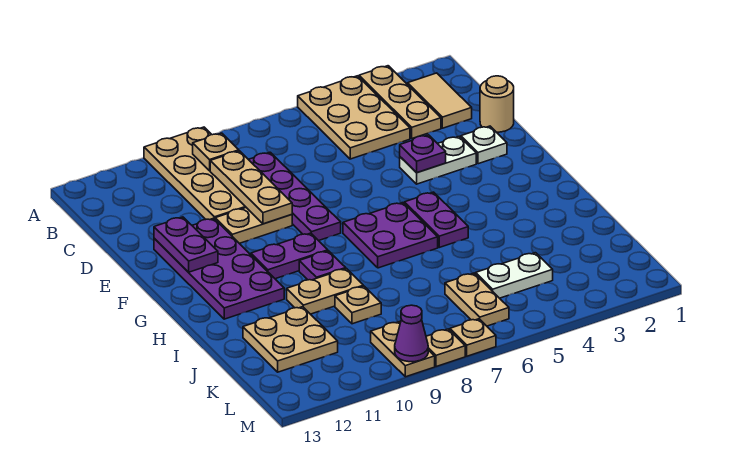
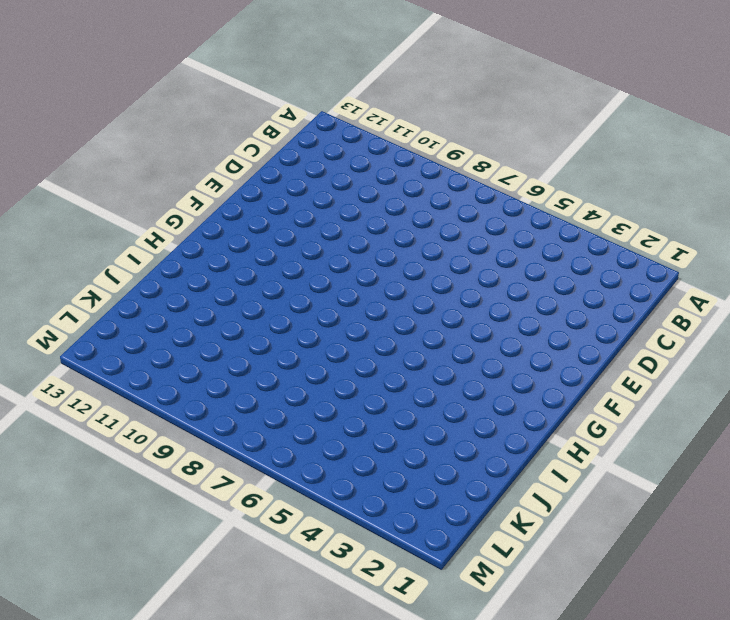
none -> tan plate A3:C3 level 1
none -> tan plate A4:C5 level 1
none -> tan plate A9:D10 level 1

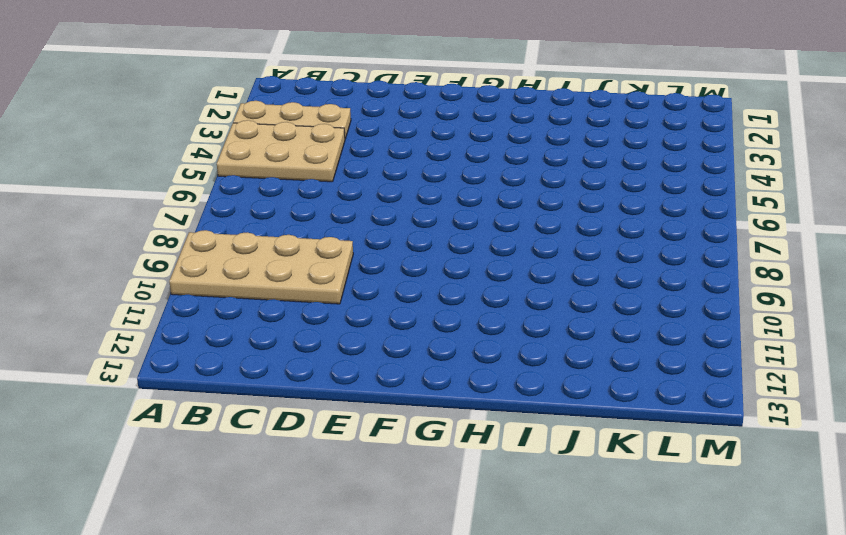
none -> tan tile B2:C2 level 1
none -> purple plate C8:F8 level 1
none -> tan round brick D1 level 1

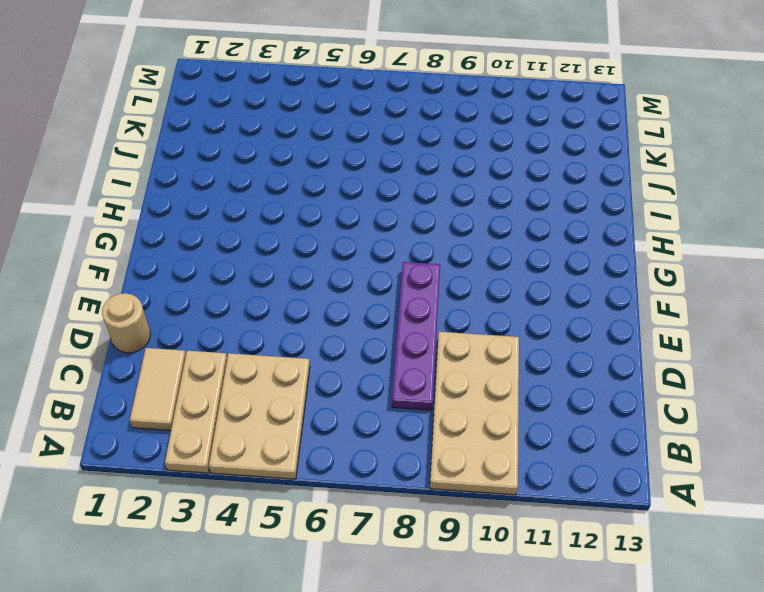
none -> white plate E2 level 1
none -> white plate E3:E4 level 1
none -> tan plate E9:E10 level 1

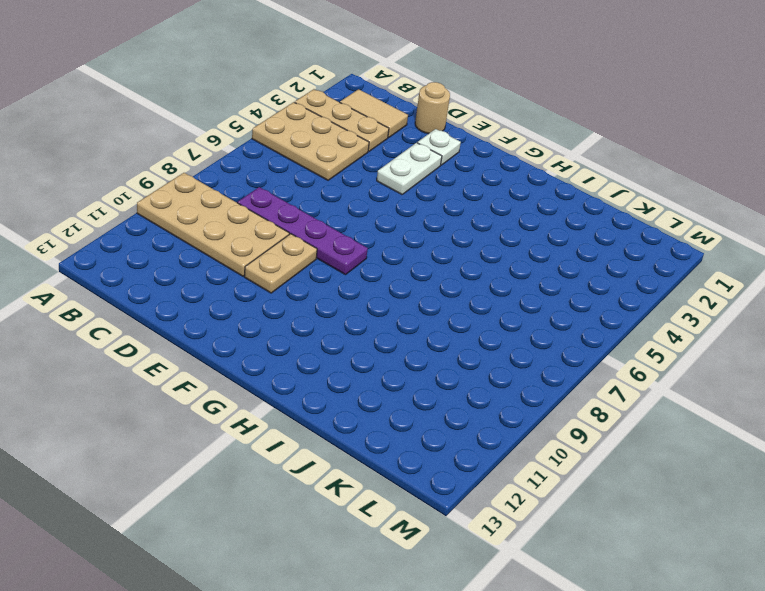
none -> purple plate E11:H12 level 1
none -> purple plate G5:H5 level 1
none -> purple plate G6:H7 level 1

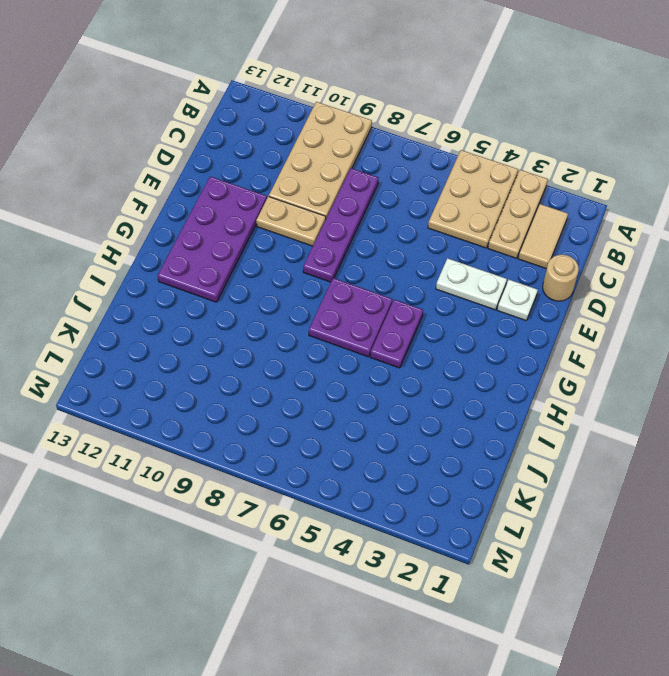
none -> purple plate G9:G10 level 1
none -> purple plate H9 level 1
none -> tan plate I9:I10 level 1

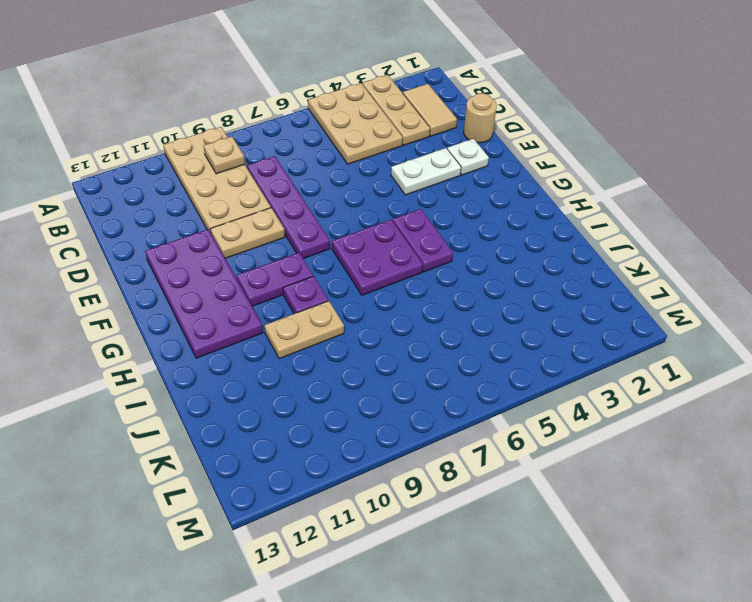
none -> tan plate J9 level 1
none -> tan plate J11:K12 level 1
none -> white plate K4:K5 level 1

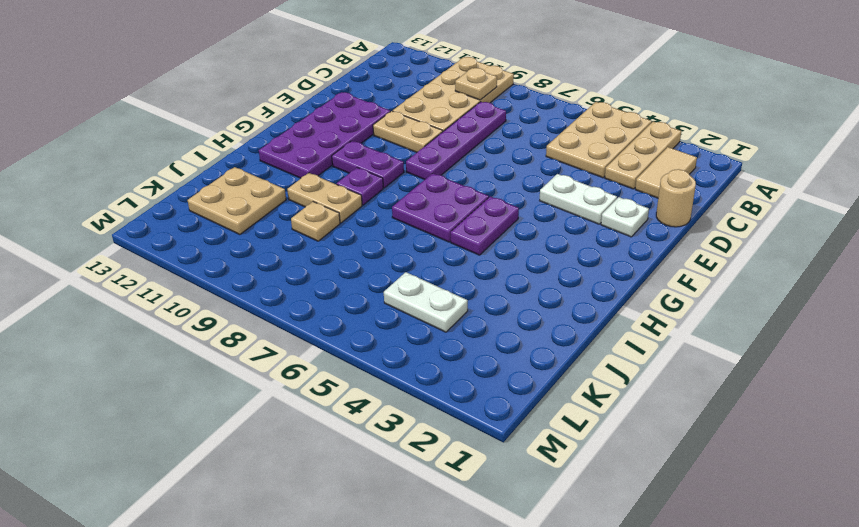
none -> tan plate K6:L6 level 1
none -> tan plate L9:M9 level 1
none -> tan plate M7 level 1

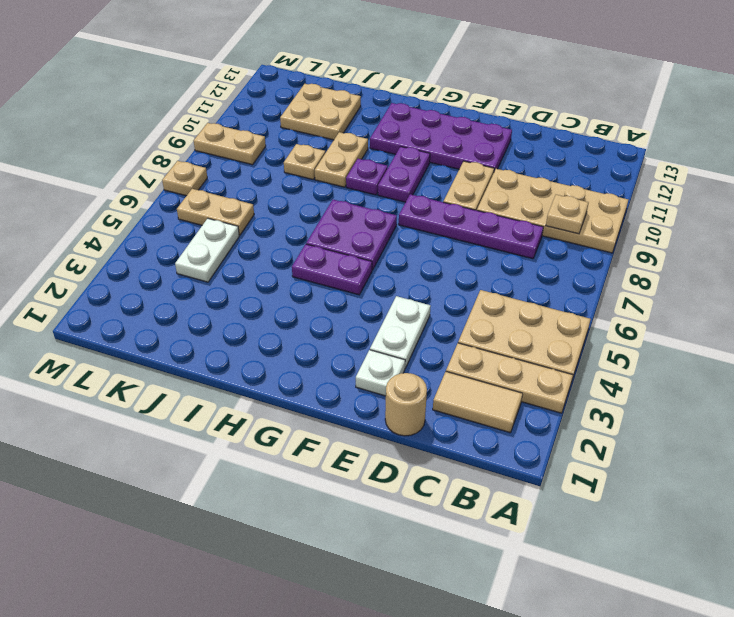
none -> tan plate M8 level 1
none -> tan plate C9:E9 level 2
none -> purple plate E4 level 2

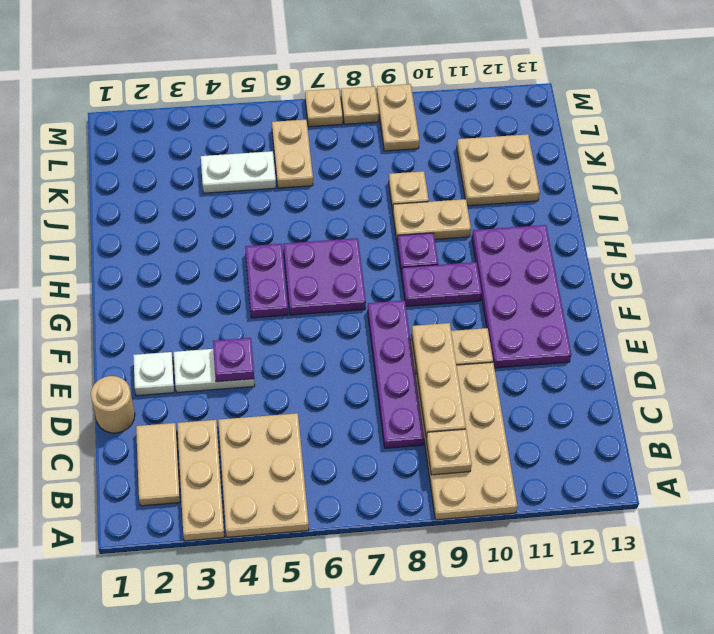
none -> purple plate E12:F12 level 2
none -> purple cone M9 level 2

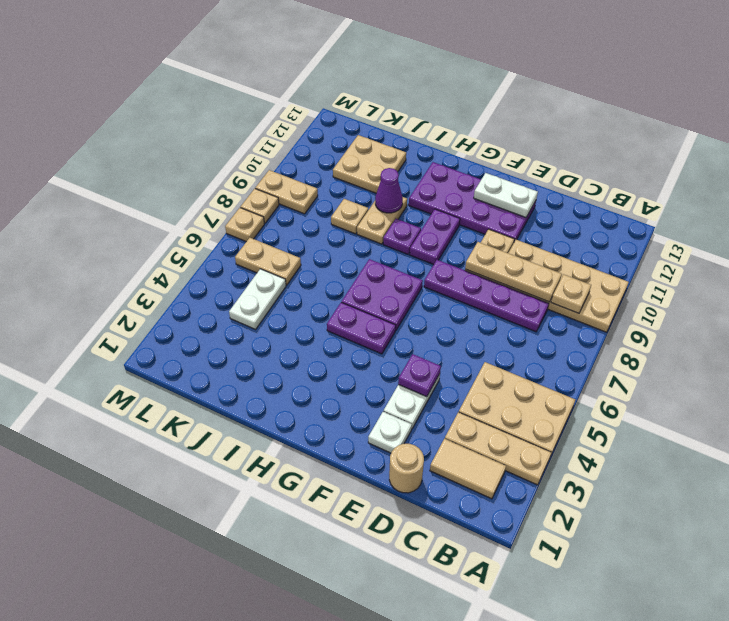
white plate E12:F12 level 2 -> purple plate E12:F12 level 2
purple cone I10 level 2 -> purple cone M9 level 2

